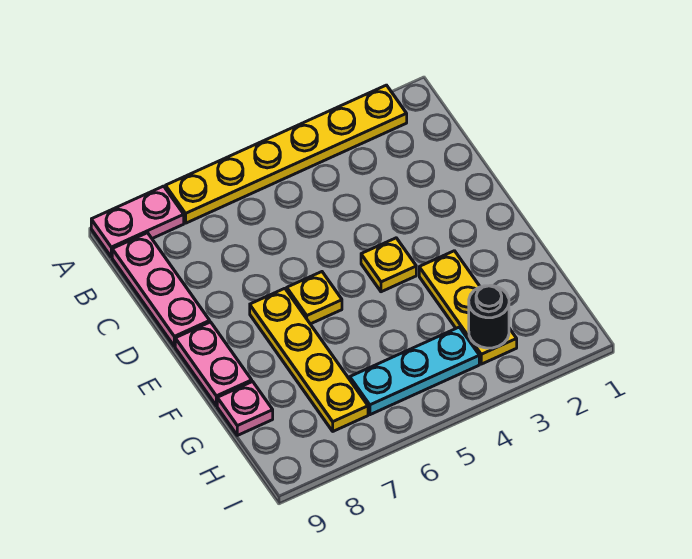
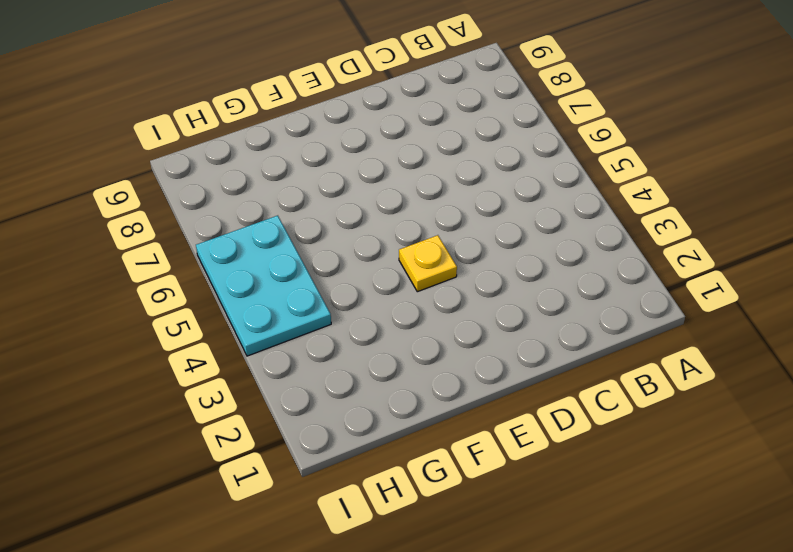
cyan plate H4:I6 level 1 -> cyan plate H4:H6 level 1
none -> yellow plate A2:A7 level 1
none -> pink plate A8:A9 level 1

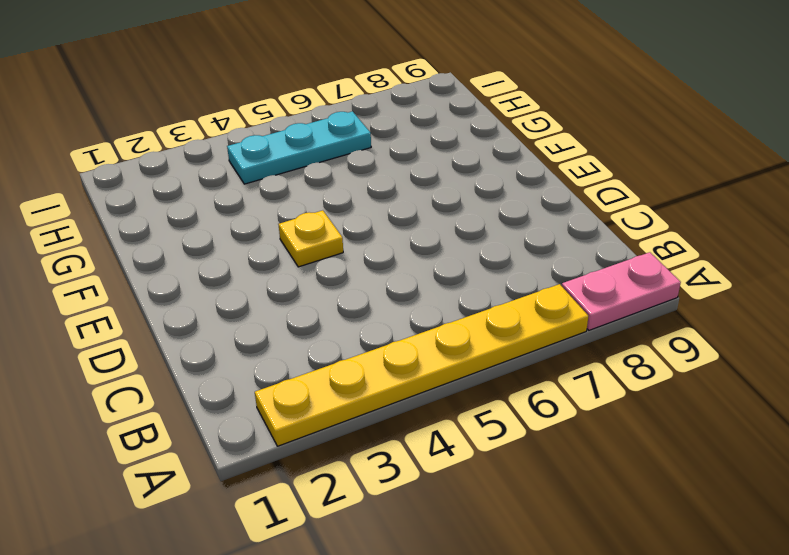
none -> pink plate B9:D9 level 1
none -> yellow plate E6 level 1

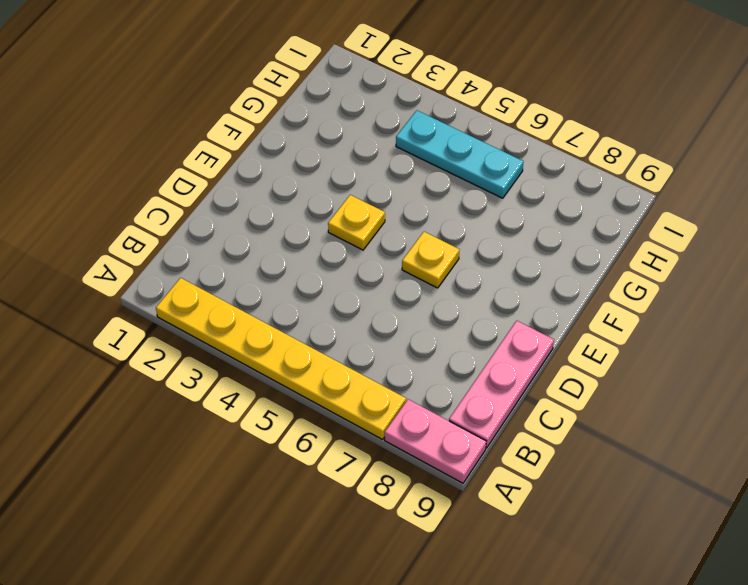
none -> yellow plate E7:H7 level 1
none -> pink plate E9:F9 level 1

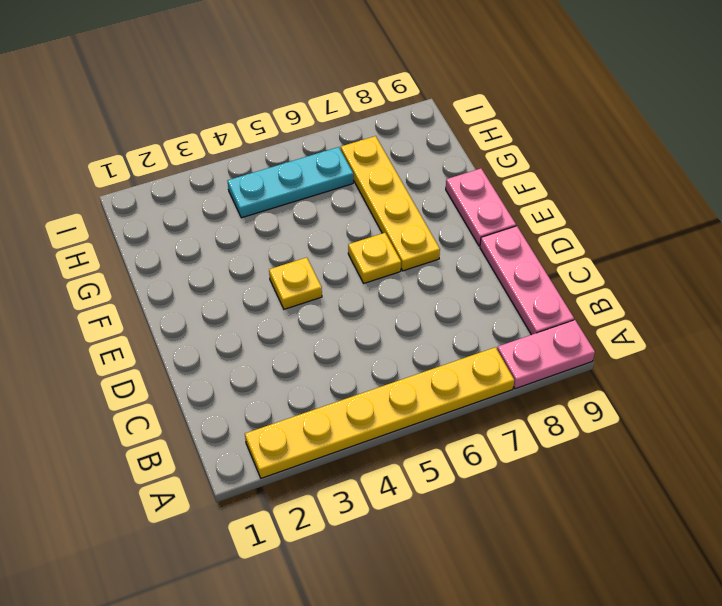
none -> yellow plate F3:H3 level 1
none -> pink plate G9 level 1

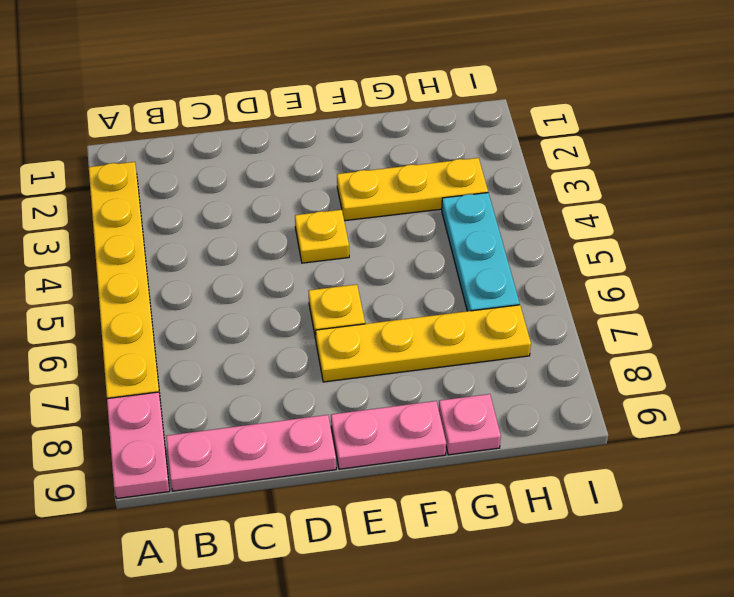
none -> black round brick H3 level 2

